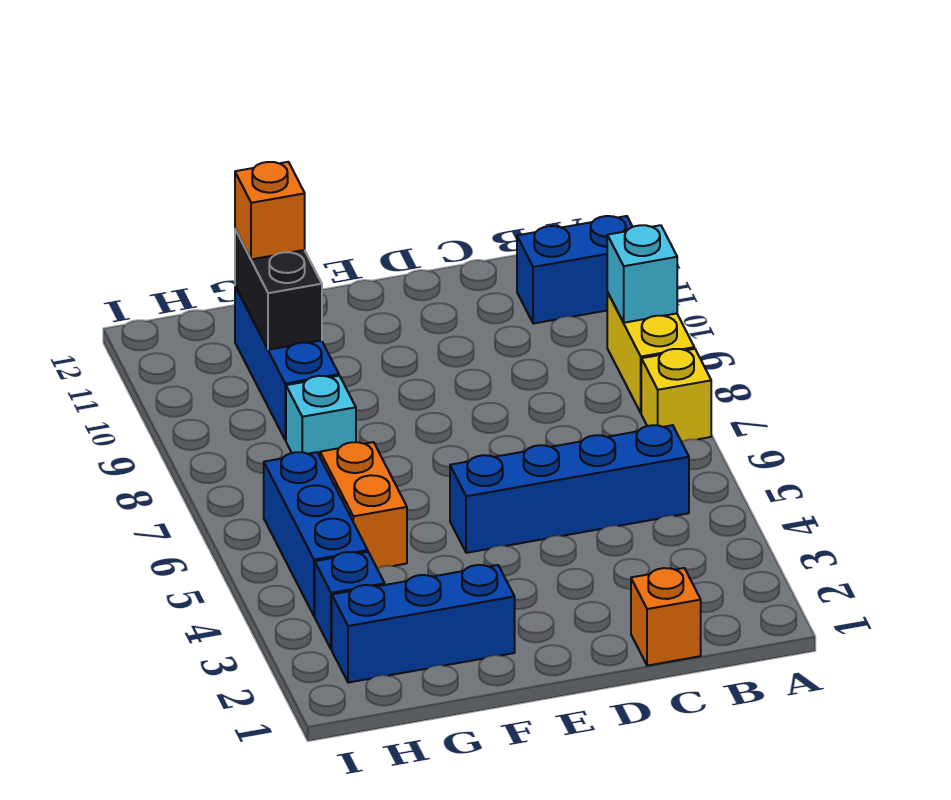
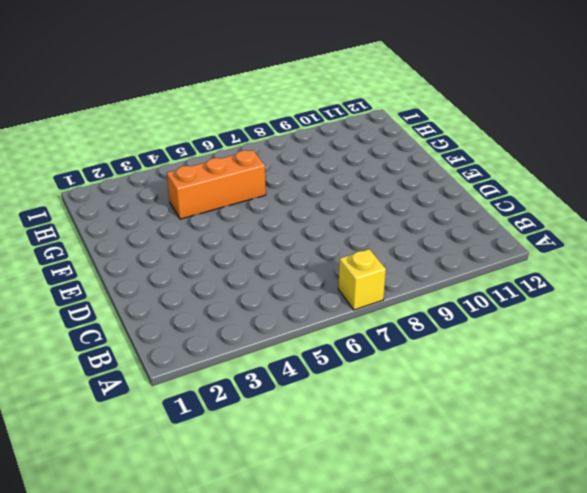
orange brick G4:G6 level 1 -> orange brick G5:G6 level 1
none -> yellow brick A8:A9 level 1
none -> blue brick A11:B11 level 1
none -> blue brick B5:E5 level 1

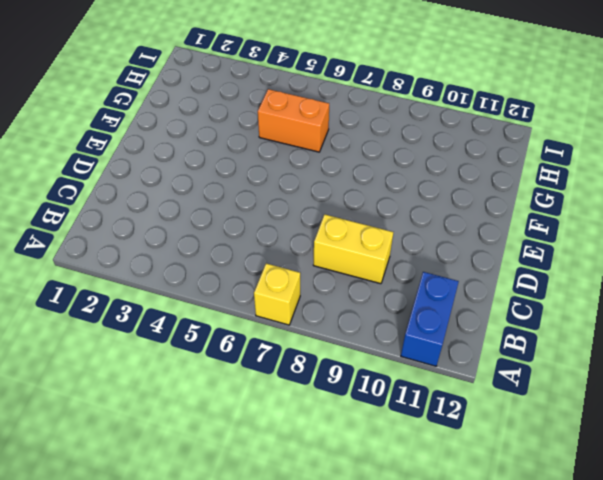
yellow brick C8:C9 level 1 -> yellow brick A8:A9 level 1
none -> blue brick B5:E5 level 1
none -> orange brick C1 level 1
none -> blue brick F2:H2 level 1

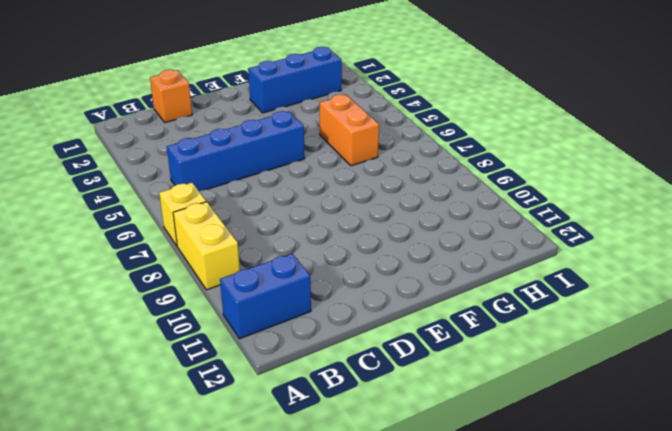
none -> cyan brick G8 level 1
none -> blue brick G9:G11 level 1
none -> blue brick H3 level 1

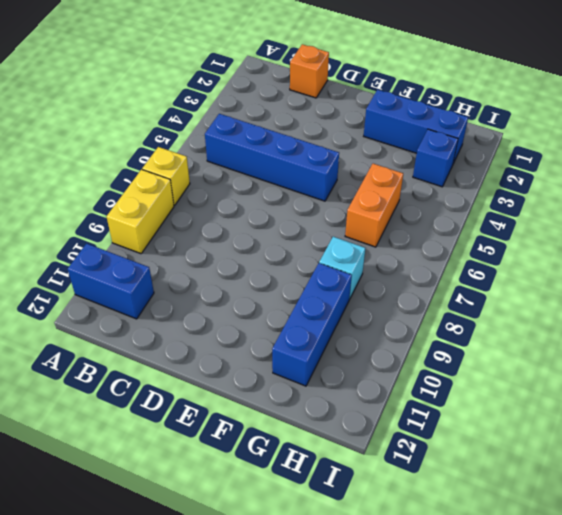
none -> blue brick H4:H6 level 1
none -> cyan brick A9 level 2
none -> black brick G10:G11 level 2

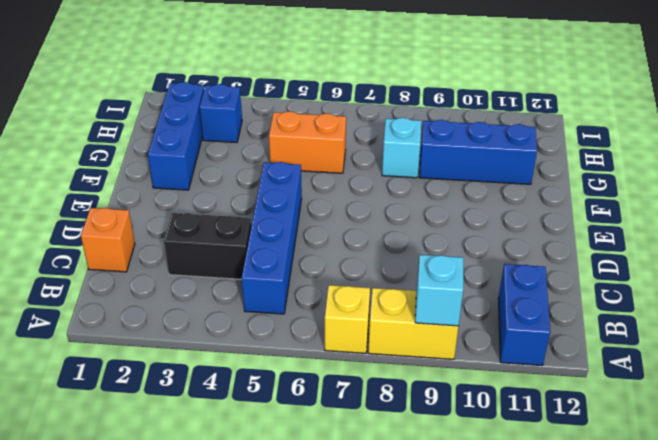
black brick C3:C4 level 1 -> black brick G10:G11 level 2
none -> blue brick H4:H6 level 1
none -> orange brick G11 level 3

